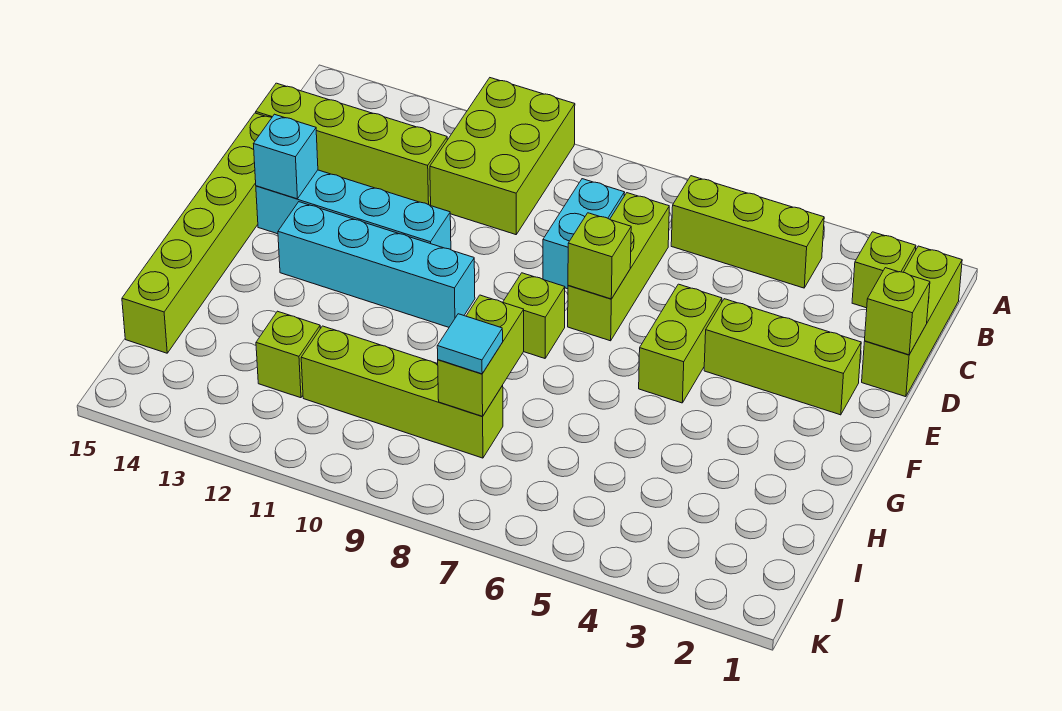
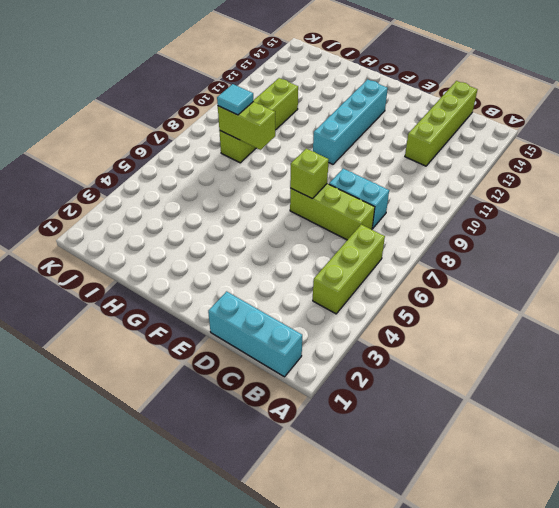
cyan brick B1:D1 level 1 -> lime brick B1:D1 level 1
none -> lime brick A10:C11 level 1
none -> lime brick B2 level 1
none -> lime brick D15:I15 level 1

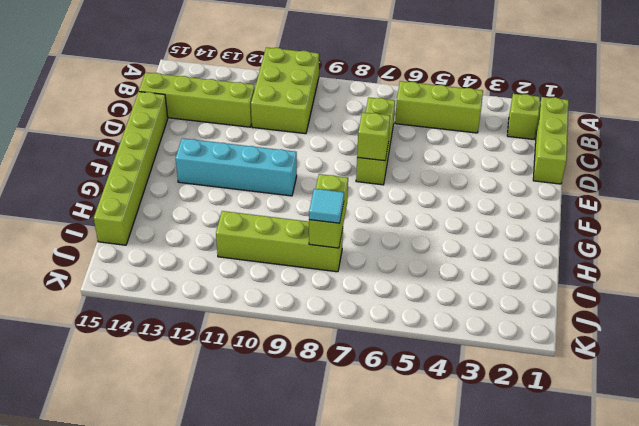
none -> cyan brick C8:D8 level 1
none -> lime brick E2:E4 level 1
none -> lime brick E5:F5 level 1

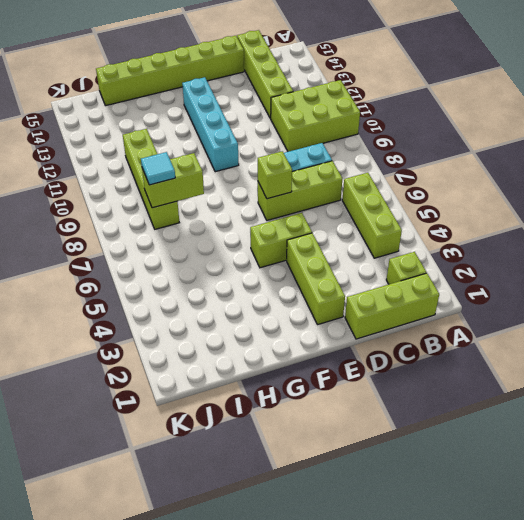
none -> cyan brick E11:E14 level 1
none -> lime brick F8 level 1
none -> lime brick I12 level 1

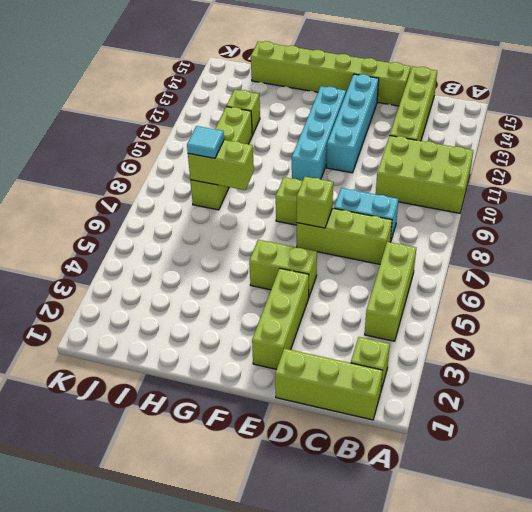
none -> lime brick D1 level 2
none -> cyan brick E14 level 2

